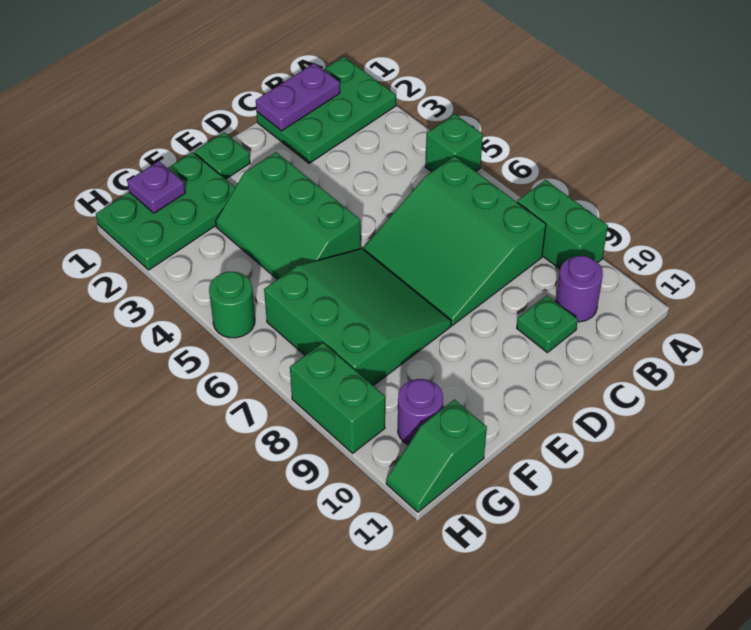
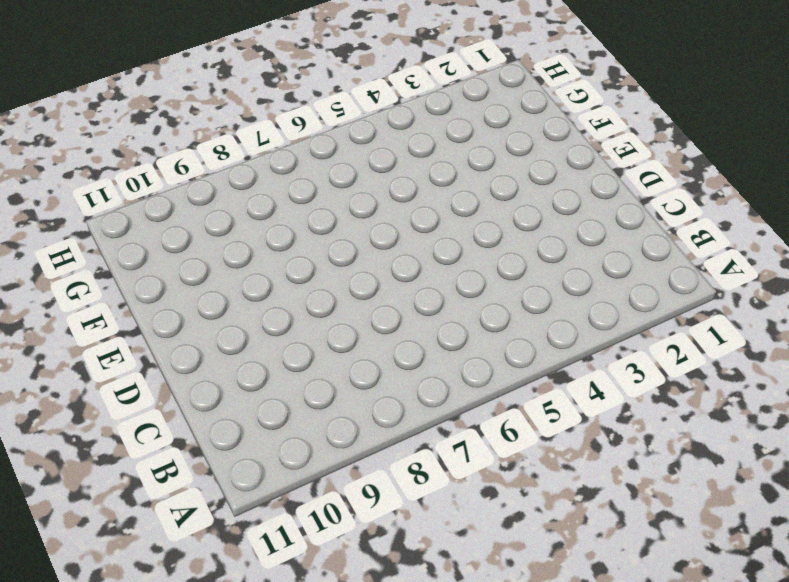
none -> green plate A1:C2 level 1
none -> green brick A5 level 1
none -> green brick A8:A9 level 1

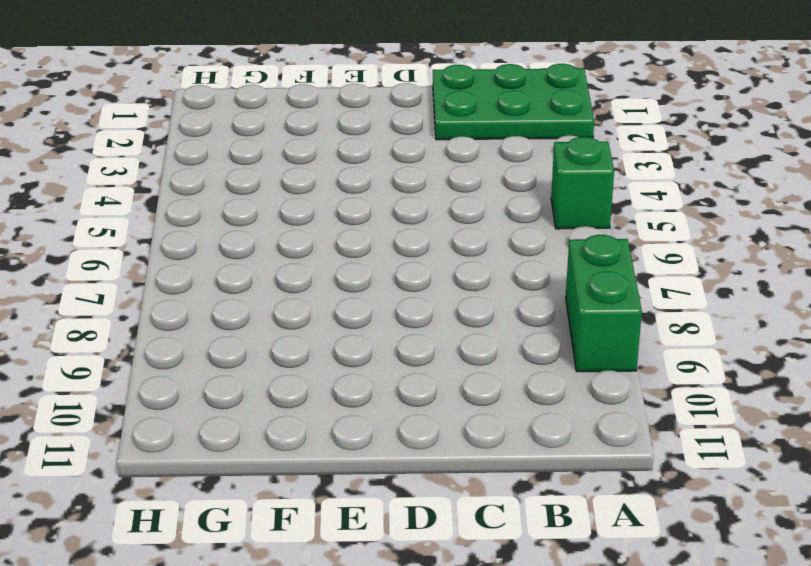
none -> green slope B6:D8 level 1 top B
none -> purple round brick B10 level 1
none -> green plate C10 level 1

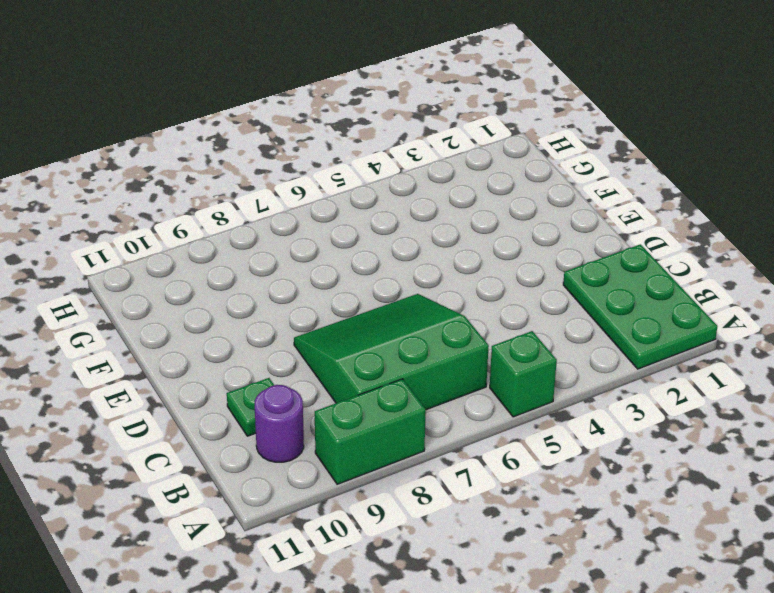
none -> green plate E1 level 1
none -> green slope E3:F5 level 1 top E
none -> green slope E6:G8 level 1 top G

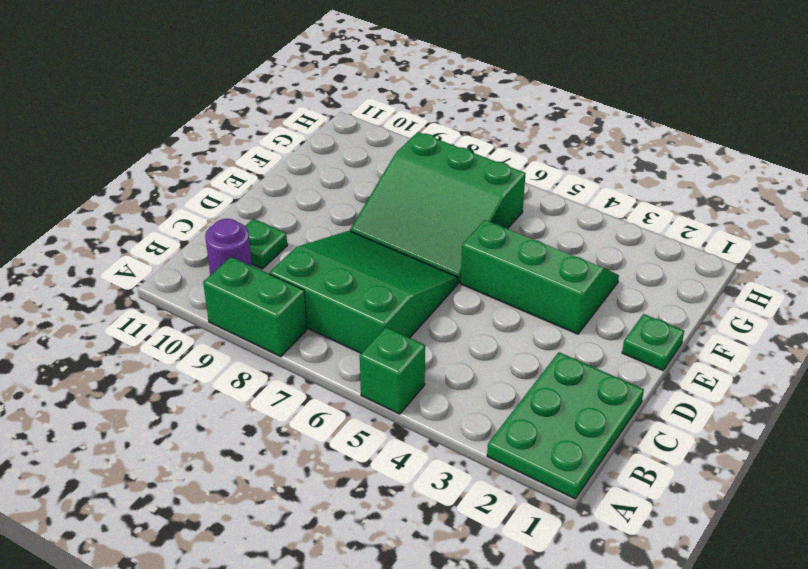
none -> green plate F1:H2 level 1
none -> purple round brick G10 level 1
none -> green slope G11:H11 level 1 top G

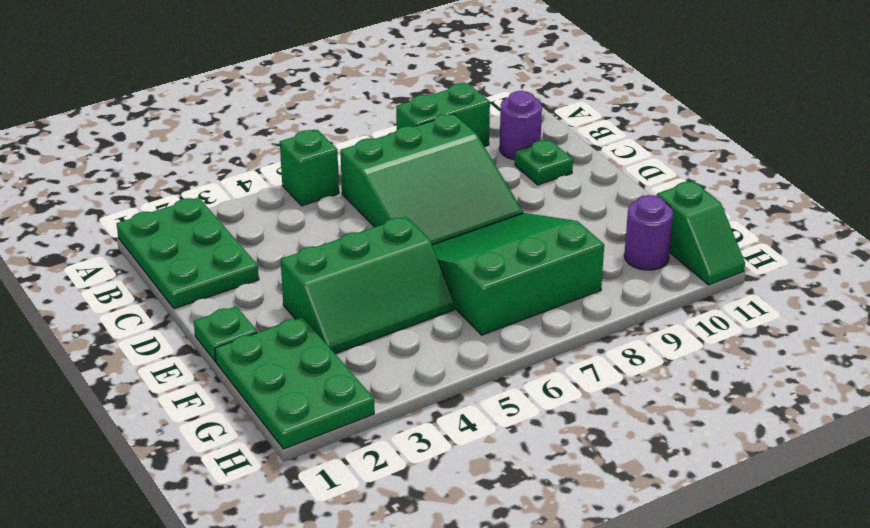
none -> green round brick H5 level 1
none -> green brick H8:H9 level 1
none -> purple plate B1:C1 level 2

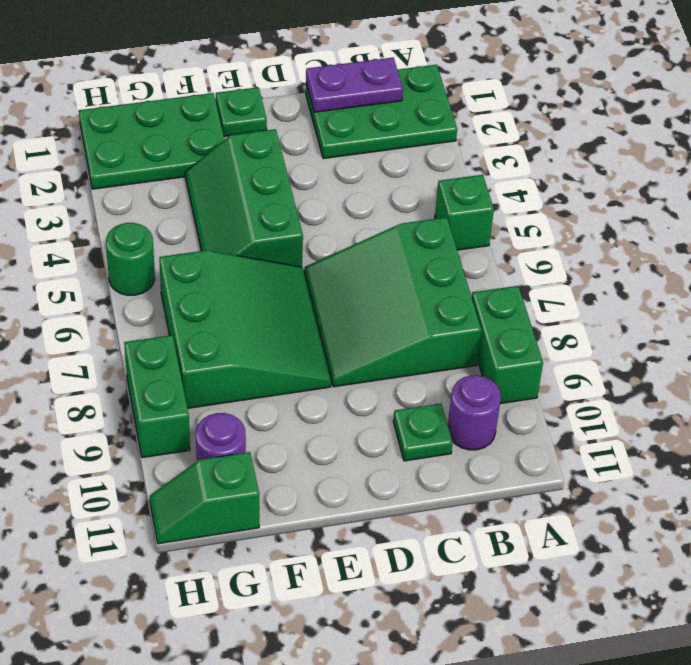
none -> purple plate G1 level 2

